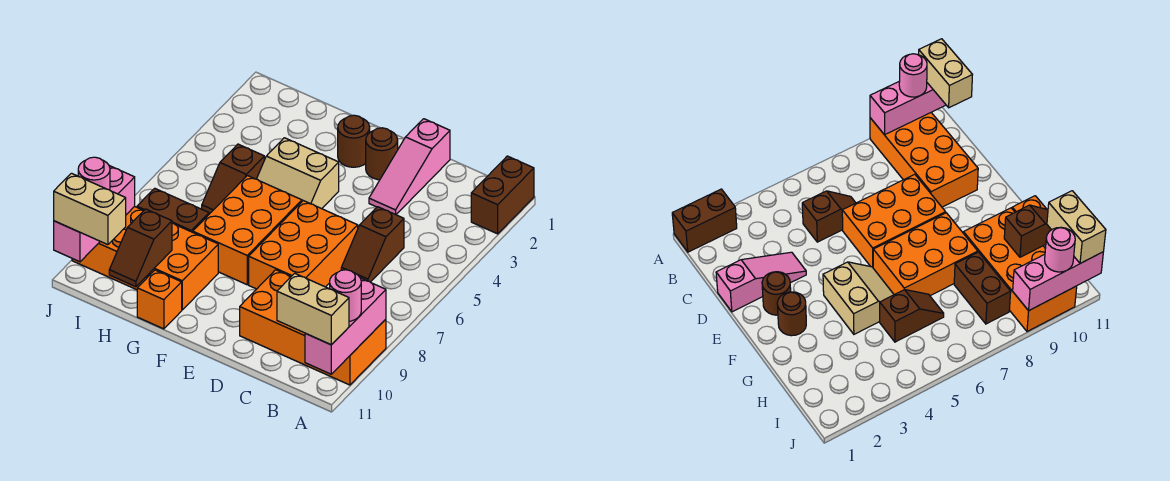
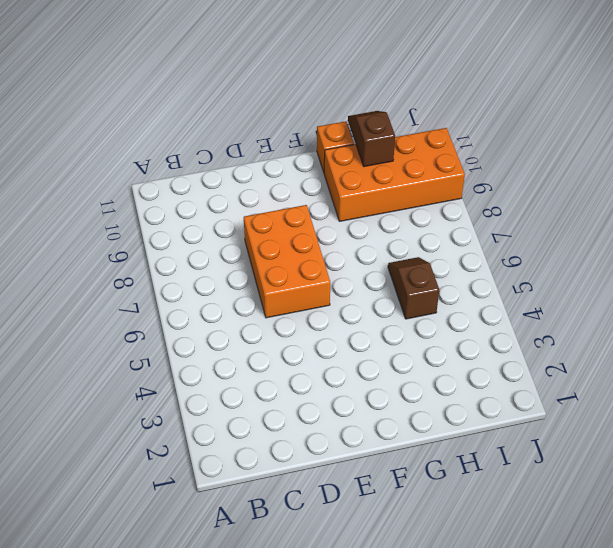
none -> brown brick A1:A2 level 1
none -> orange brick A9:D10 level 1
none -> brown slope C5:C6 level 1 top 5

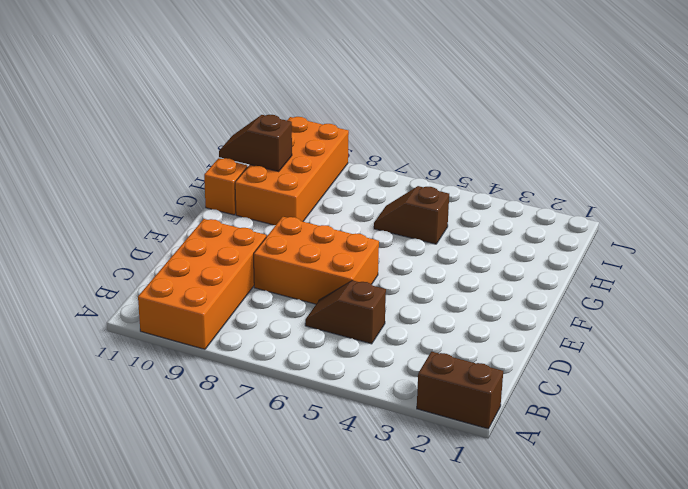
none -> pink slope D1:D3 level 1 top 1
none -> brown round brick E2 level 1
none -> brown round brick F2 level 1

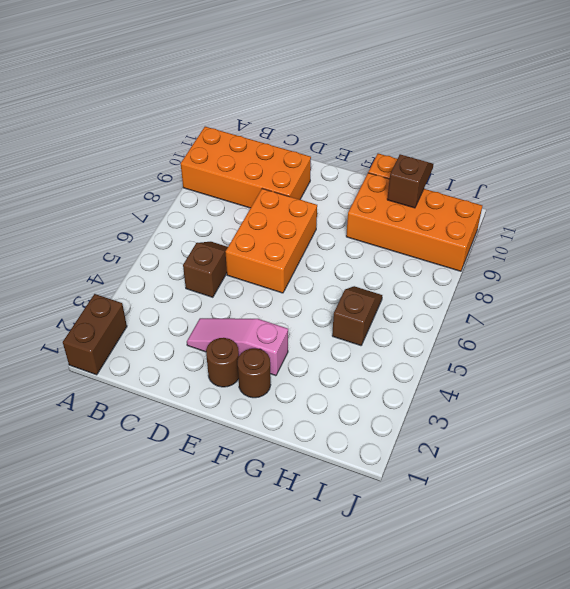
pink slope D3:F3 level 1 top F -> pink slope D1:D3 level 1 top 1
none -> tan slope F4:G5 level 1 top 4
none -> orange brick F6:G8 level 1
none -> brown brick H8:I8 level 1

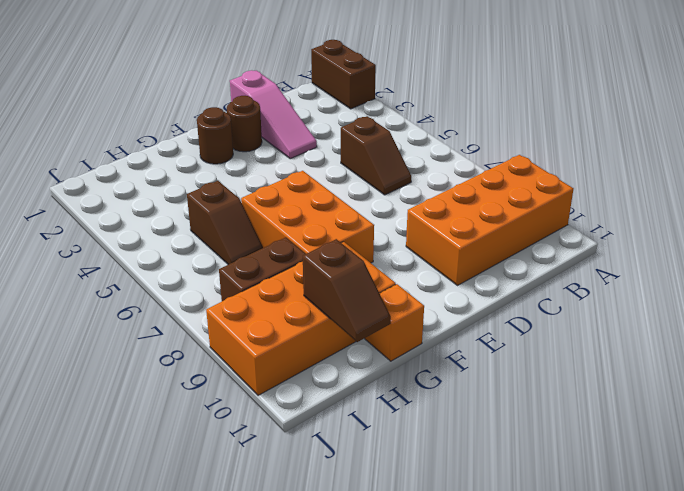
none -> orange brick D6:E8 level 1
none -> tan slope F4:G5 level 1 top 4
none -> pink brick A9:A11 level 2

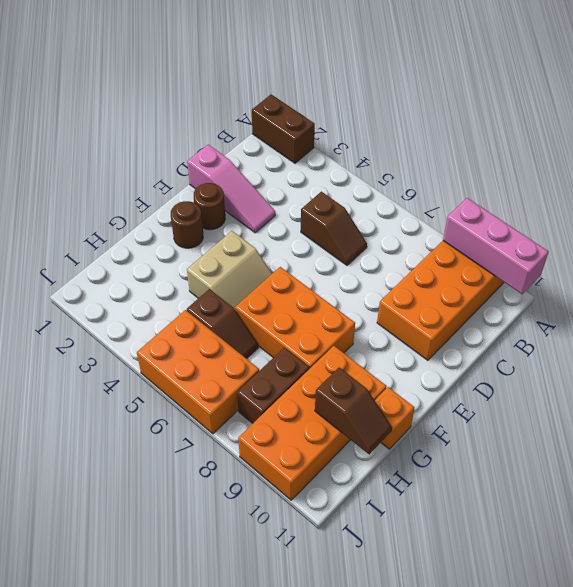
orange brick I5:J7 level 1 -> orange brick D6:E8 level 1
none -> pink brick J9:J11 level 2
none -> pink round brick A10 level 3
none -> tan brick A11:B11 level 3

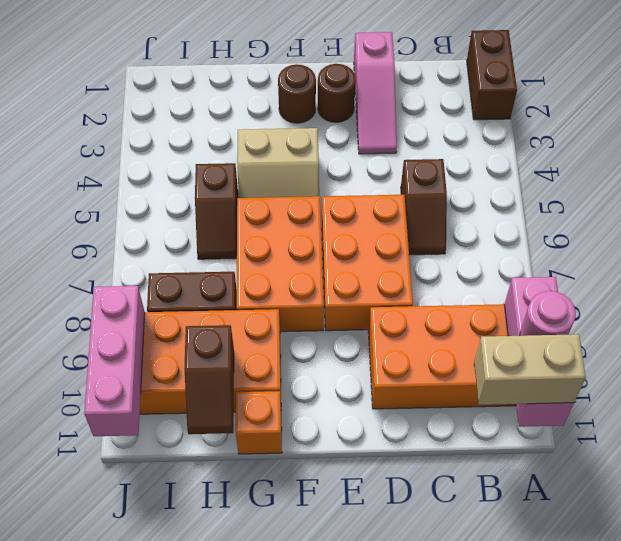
none -> tan brick I11:J11 level 3
none -> pink round brick J10 level 3

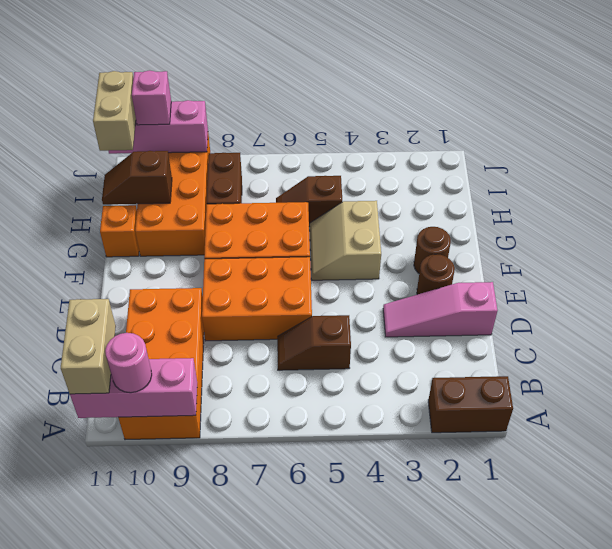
pink brick J10 level 3 -> pink round brick J10 level 3

